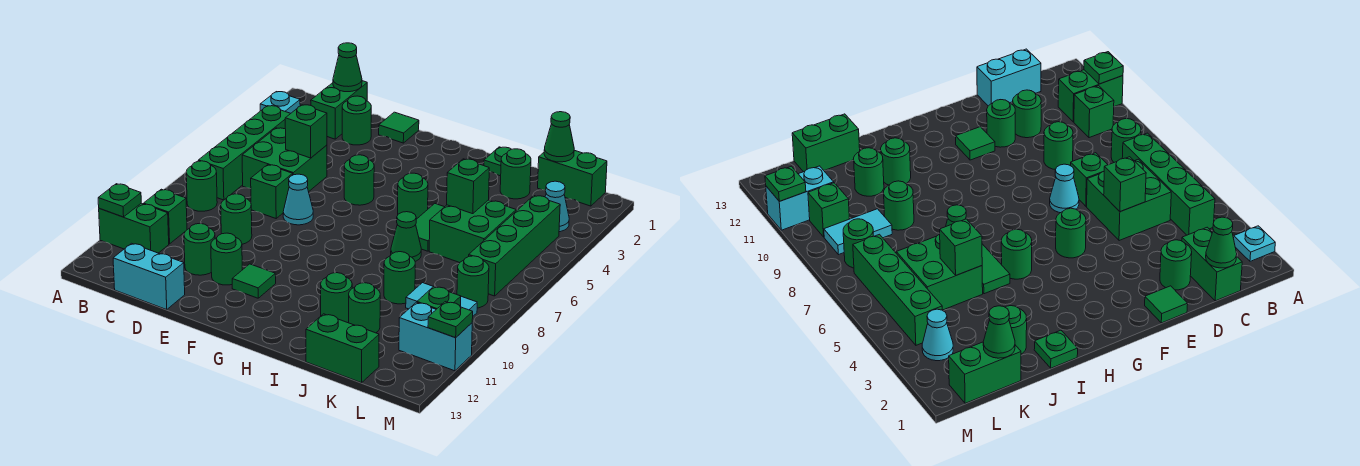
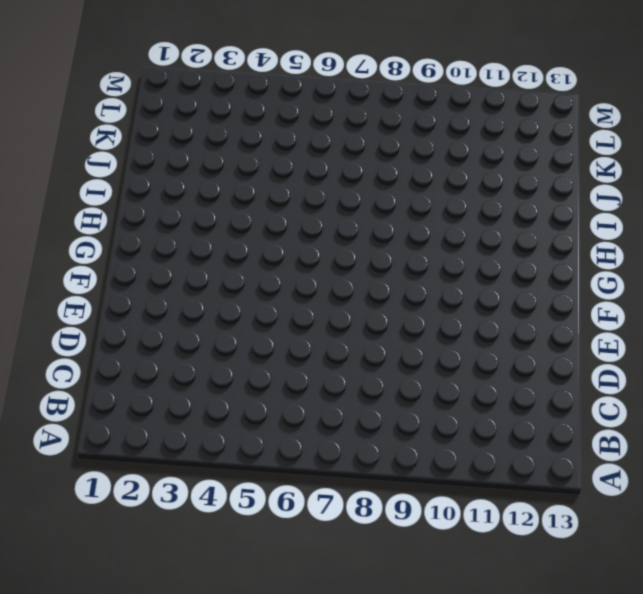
none -> cyan plate A2 level 1
none -> green brick A11:B11 level 1
none -> green brick B4:B7 level 1
none -> green round brick B8 level 1

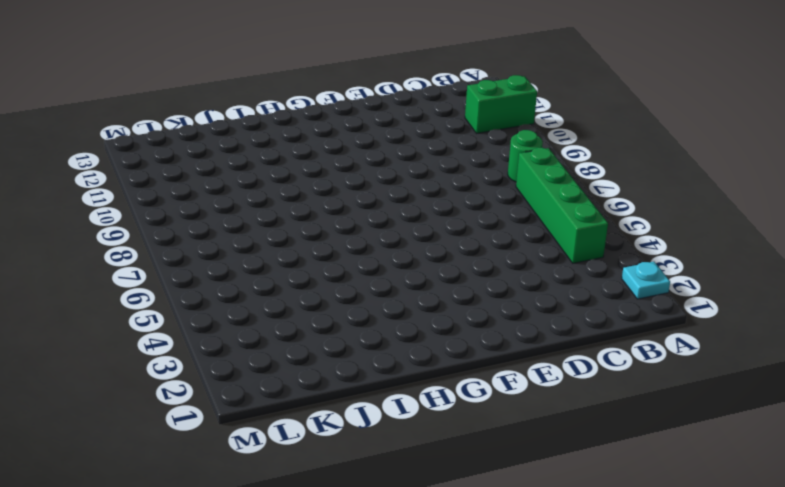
none -> green brick B10 level 1
none -> green brick C1:C2 level 1
none -> green brick C5:D6 level 1
none -> cyan brick C13:D13 level 1

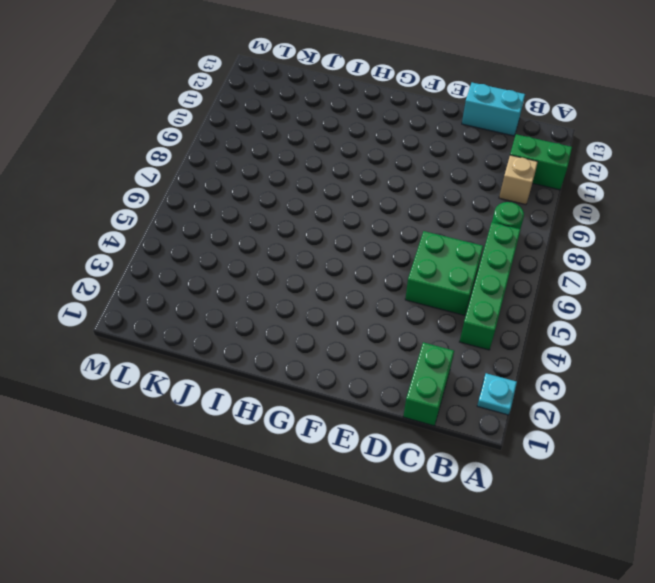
tan brick B10 level 1 -> green brick B10 level 1
none -> green round brick D2 level 1
none -> green brick D7 level 1
none -> green round brick D9 level 1
none -> green round brick D11 level 1

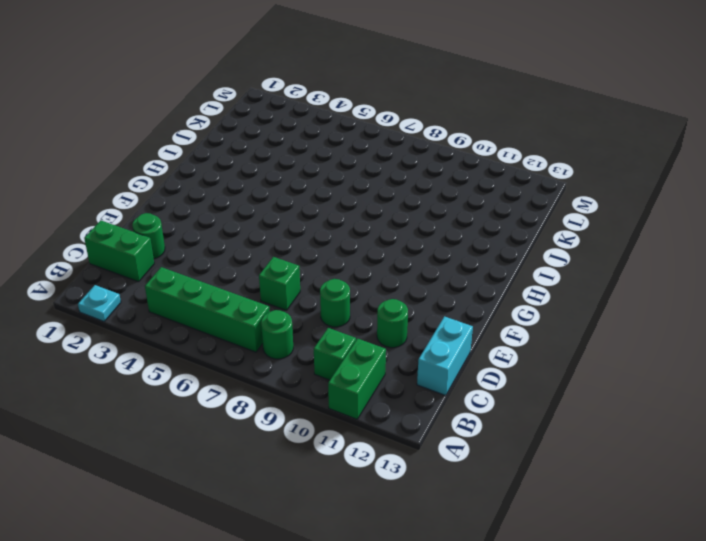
none -> green brick C5:D6 level 1
none -> green tile E1 level 1
none -> cyan cone E7 level 1
none -> green round brick E11 level 1

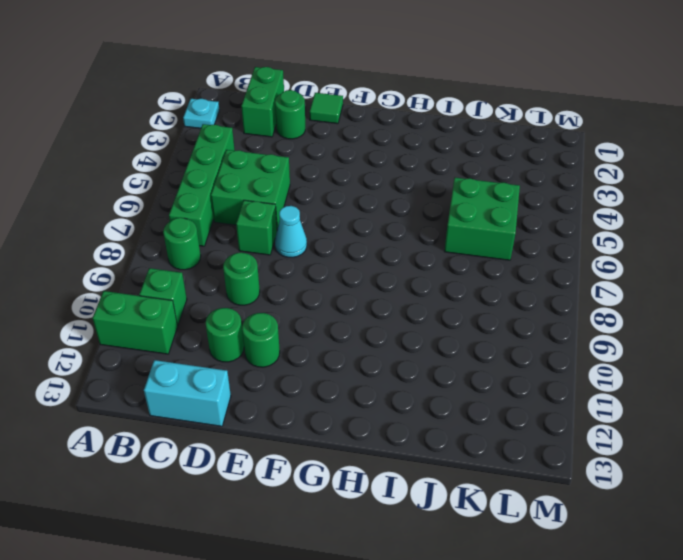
none -> green round brick F5 level 1
none -> green tile F11 level 1
none -> green round brick H5 level 1
none -> green plate I1 level 1

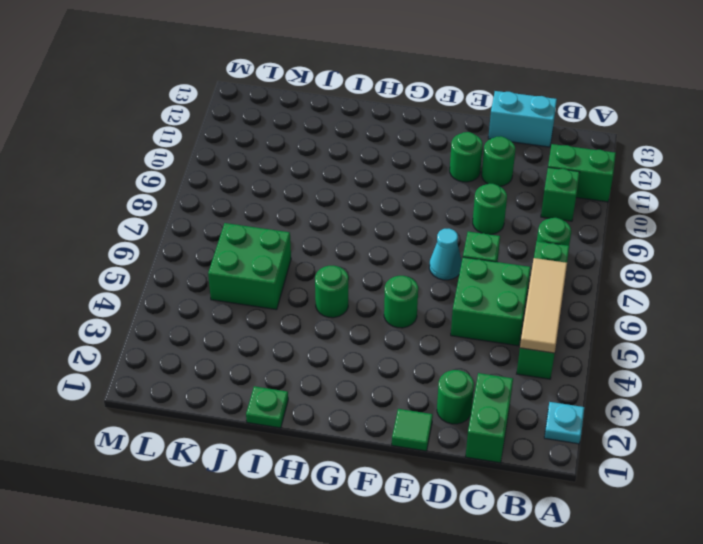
tan tile B4:B6 level 2 -> none
none -> green tile F11 level 1
none -> green tile I5:I6 level 1
none -> green cone I7 level 1
none -> green round brick I11 level 1

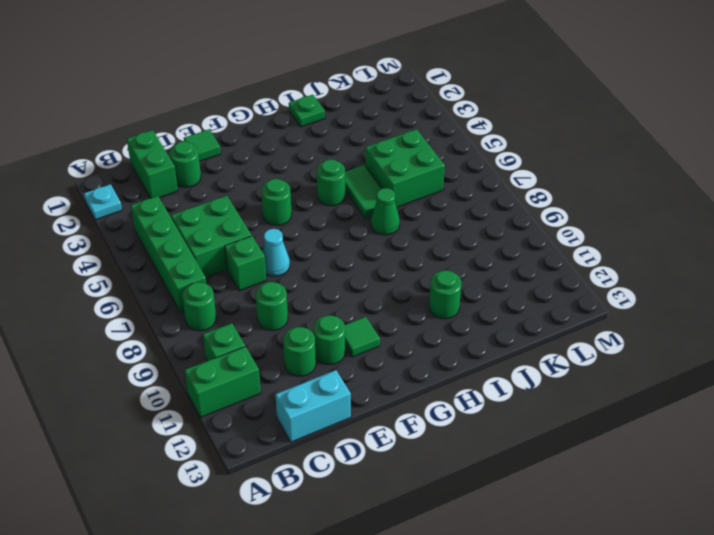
none -> green round brick J2 level 1
none -> green round brick J9 level 1
none -> green round brick J11 level 1
none -> green brick J13:K13 level 1

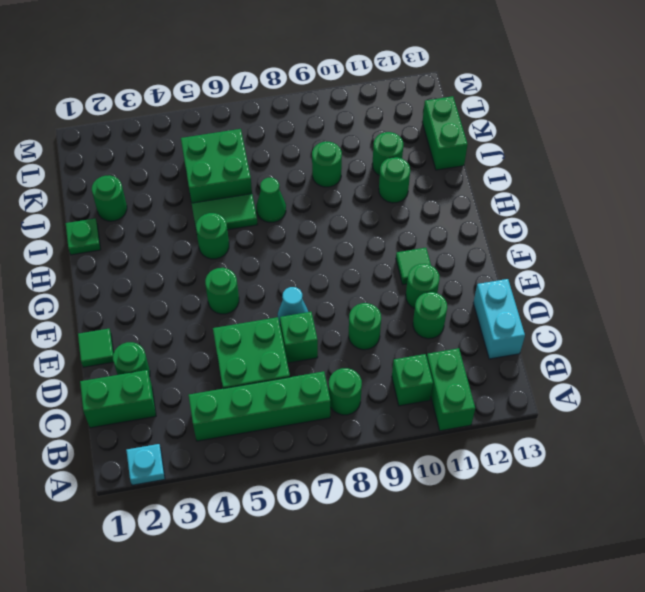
none -> green brick K1:L1 level 1
none -> cyan tile K9:L9 level 1
none -> cyan cone L3 level 1
none -> green brick L4:L7 level 1

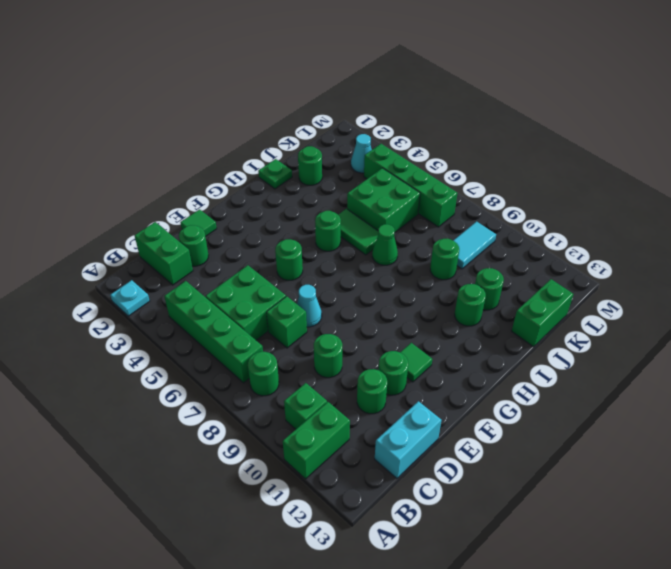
none -> green brick K1:L1 level 1
none -> green round brick L8 level 1
none -> green brick L10 level 1
none -> cyan brick L11:M11 level 1

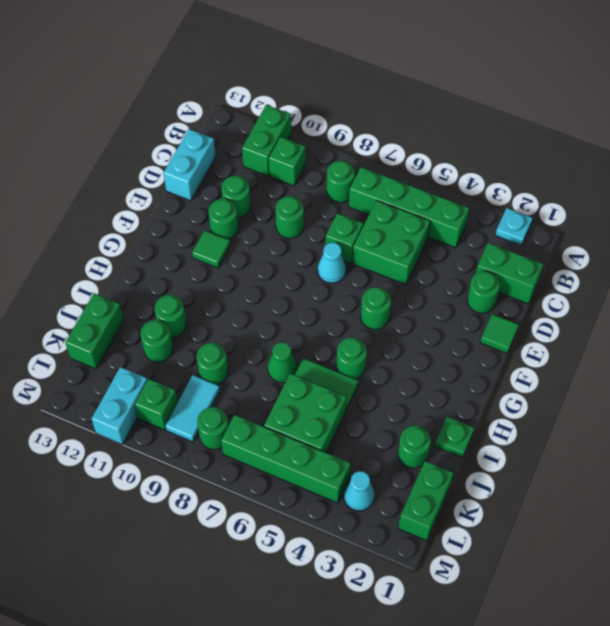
none -> green plate A11 level 2
none -> green cone C1 level 2
none -> green brick D5 level 2
none -> green brick J5 level 2

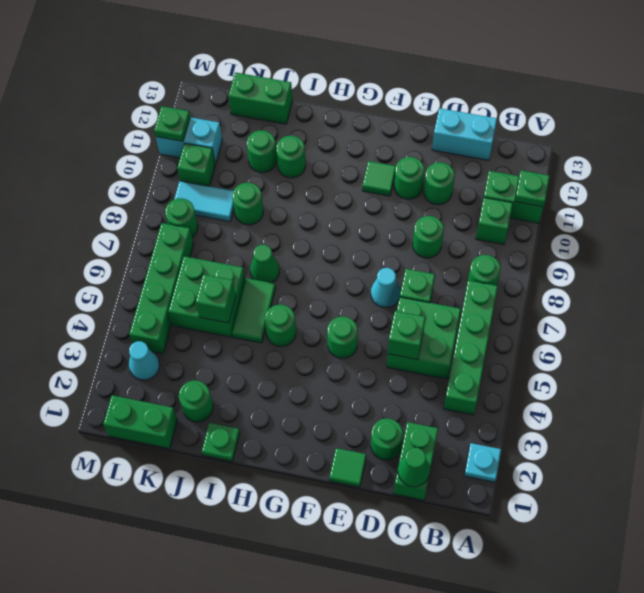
none -> green cone K1 level 2

